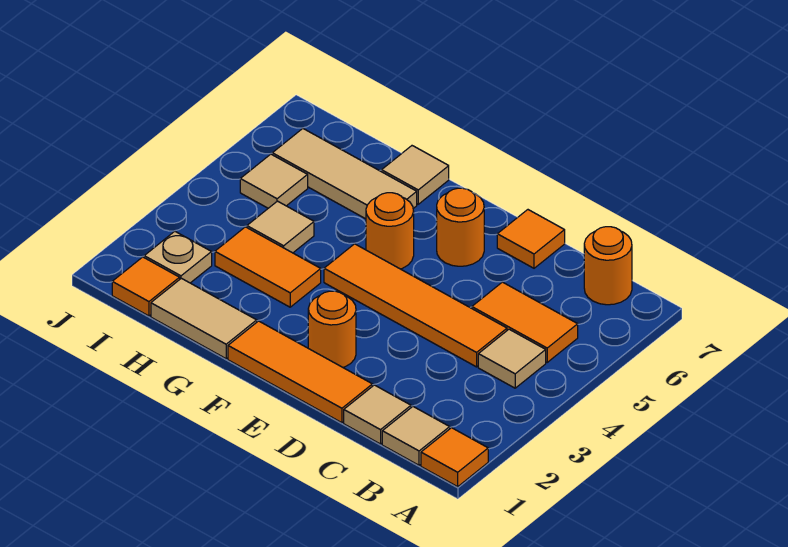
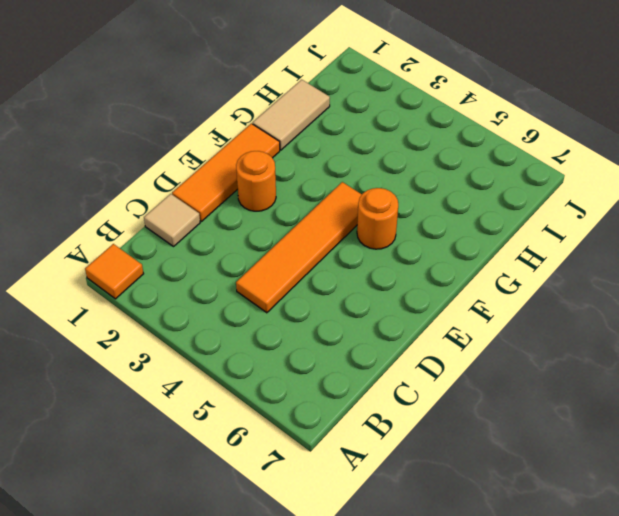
none -> tan tile B1 level 1
none -> tan tile B4 level 1
none -> orange tile B5:C5 level 1

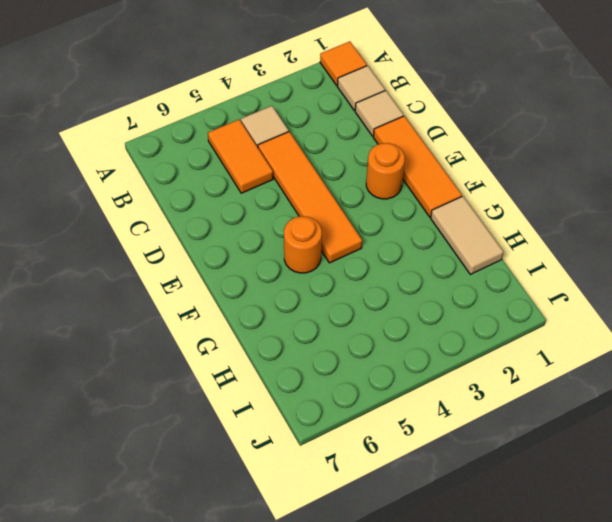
none -> orange round brick B7 level 1
none -> orange tile D7 level 1
none -> orange round brick E6 level 1

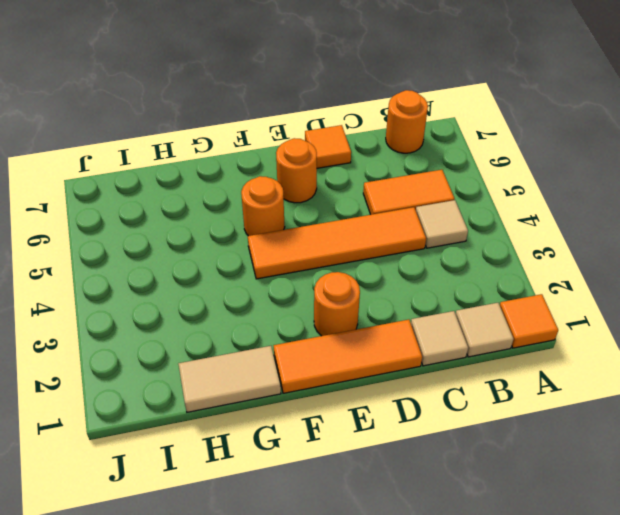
none -> orange tile G3:H3 level 1
none -> tan tile G6:I6 level 1
none -> tan tile G7 level 1

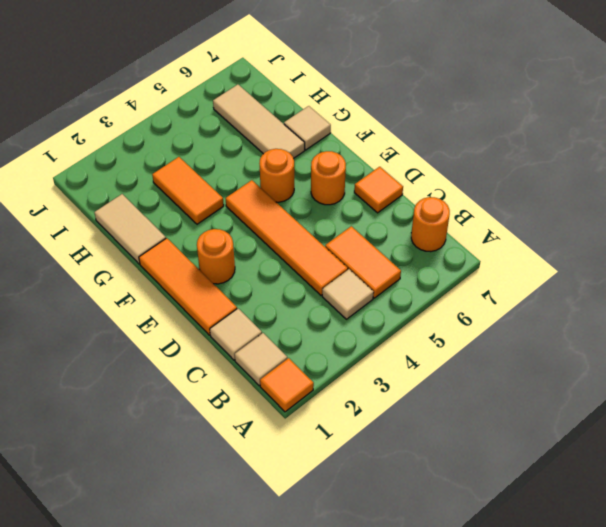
none -> tan tile H4 level 1
none -> orange tile I1 level 1
none -> tan plate I2 level 1

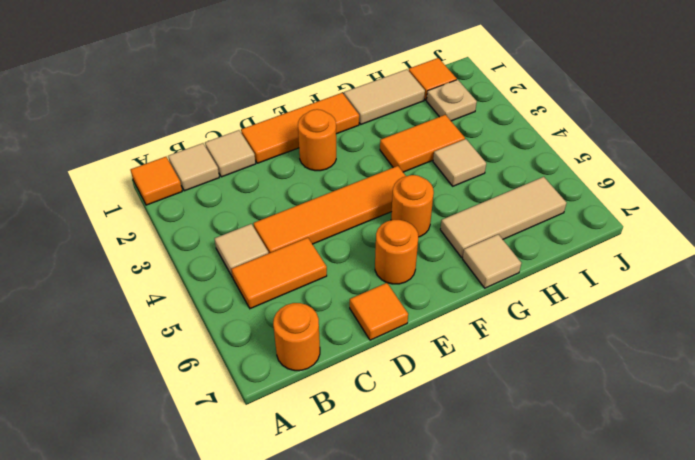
none -> tan tile I5 level 1

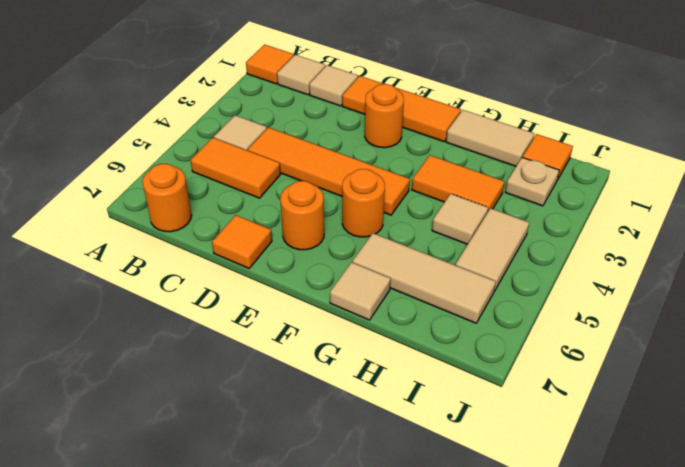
tan tile I4:I5 level 1 -> tan tile I5 level 1

